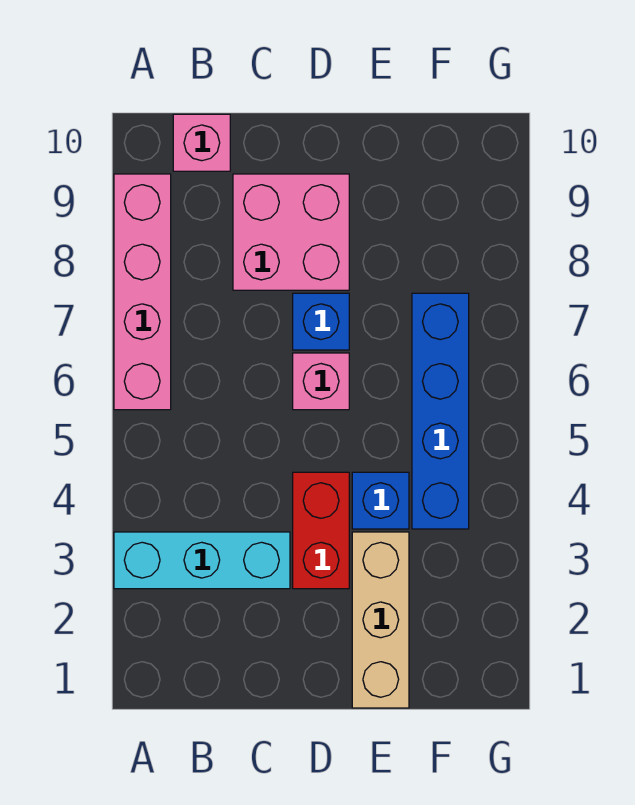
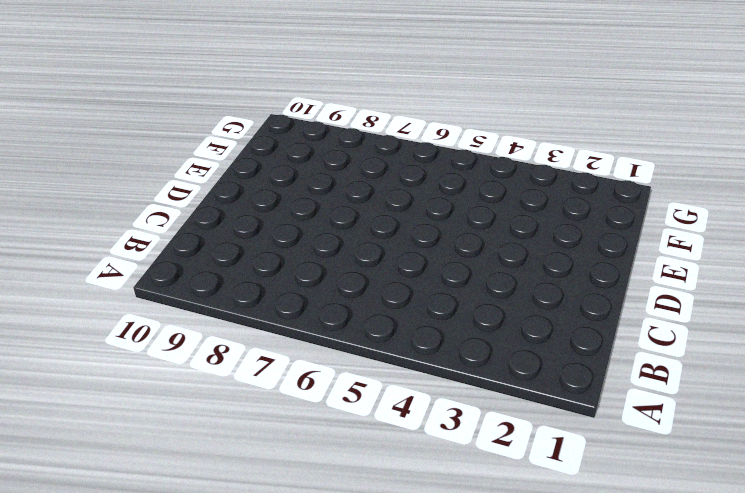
none -> cyan brick A3:C3 level 1
none -> pink brick A6:A9 level 1

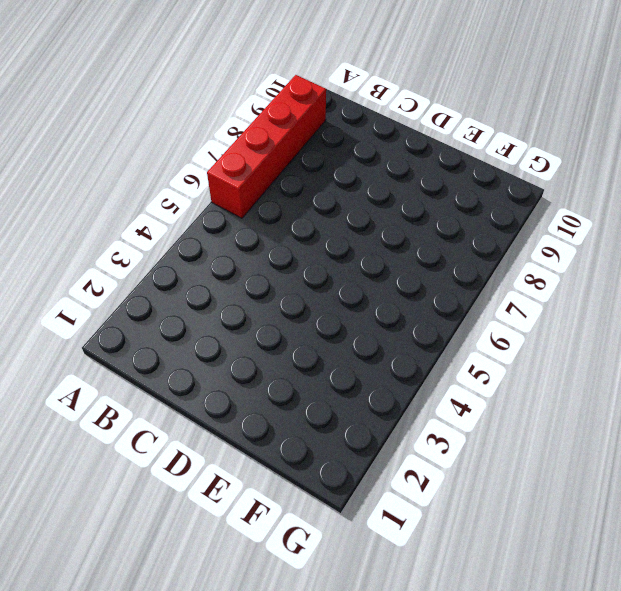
red brick A6:A9 level 1 -> pink brick A6:A9 level 1
none -> cyan brick A3:C3 level 1
none -> pink brick B10 level 1

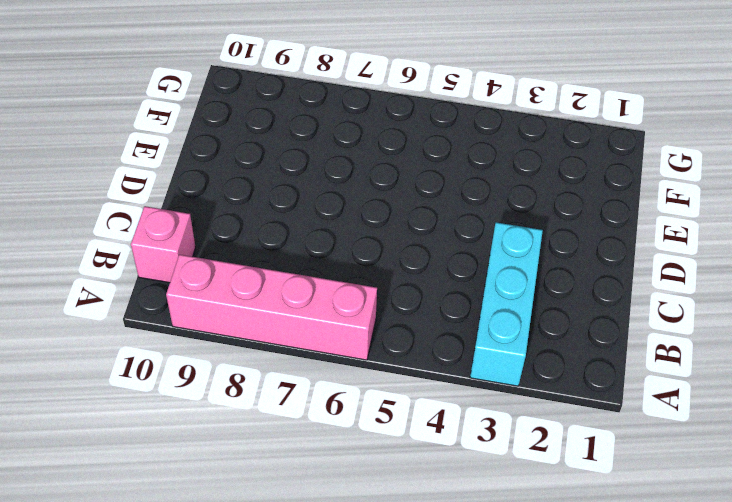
none -> pink brick C8:D9 level 1
none -> red brick D3:D4 level 1

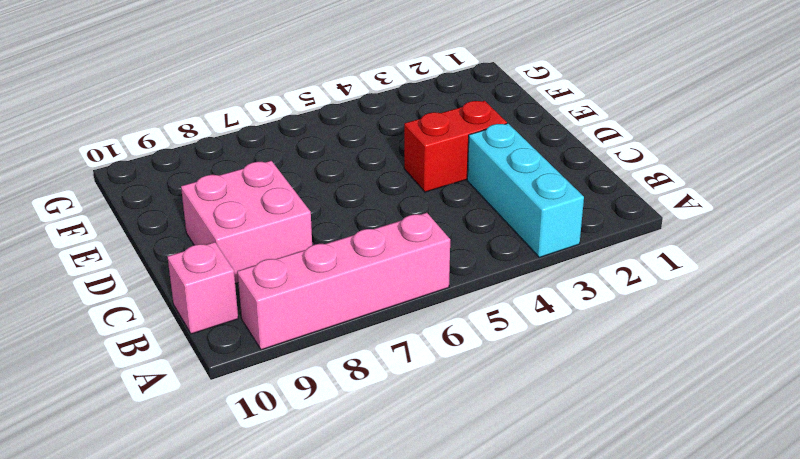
none -> pink brick D6 level 1
none -> blue brick D7 level 1

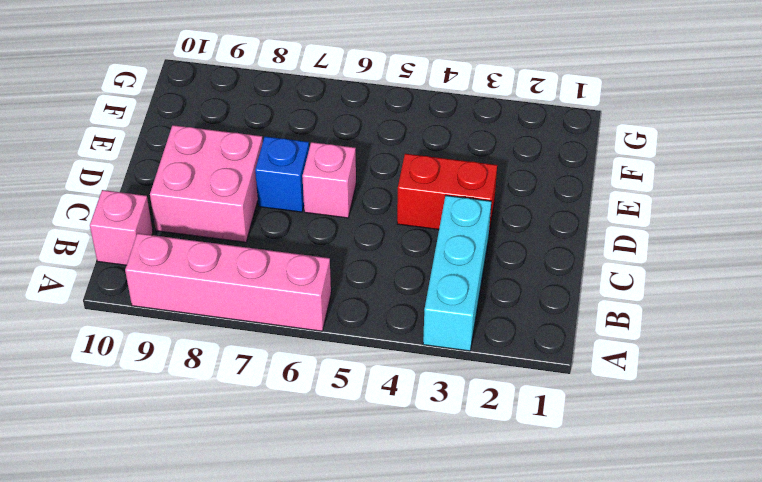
none -> tan brick E1:E3 level 1
none -> blue brick E4 level 1

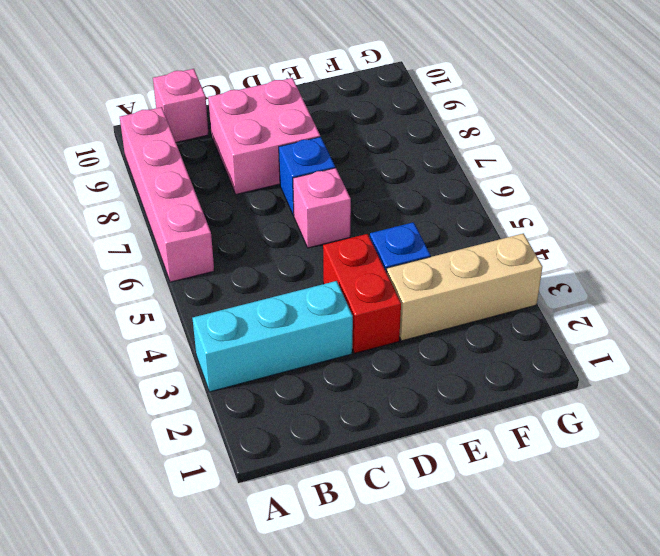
tan brick E3:G3 level 1 -> tan brick E1:E3 level 1
none -> blue brick F4:F7 level 1

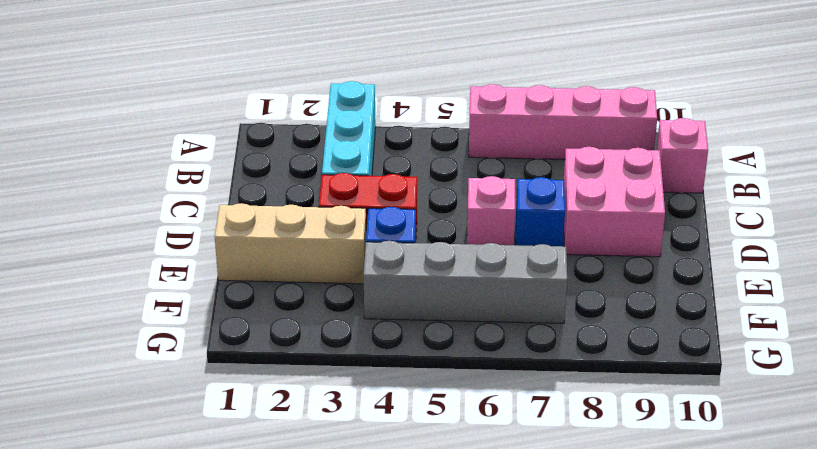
grey brick F4:F7 level 1 -> blue brick F4:F7 level 1

